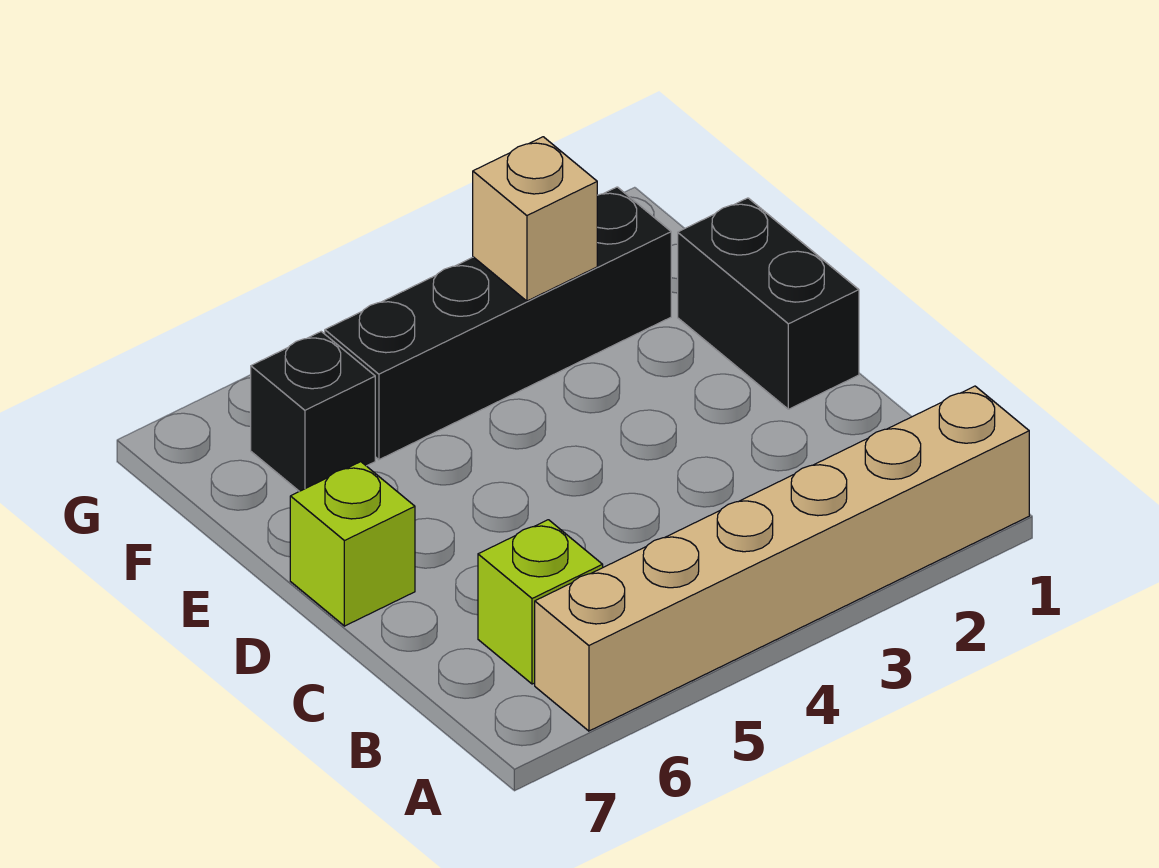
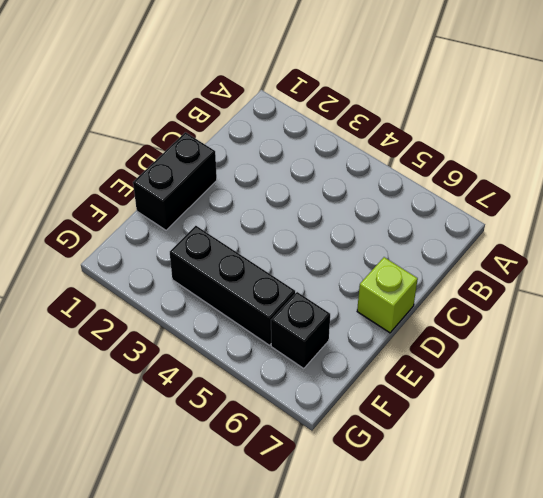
black brick F3:F5 level 1 -> black brick F2:F5 level 1
none -> tan brick A1:A6 level 1
none -> lime brick B6 level 1

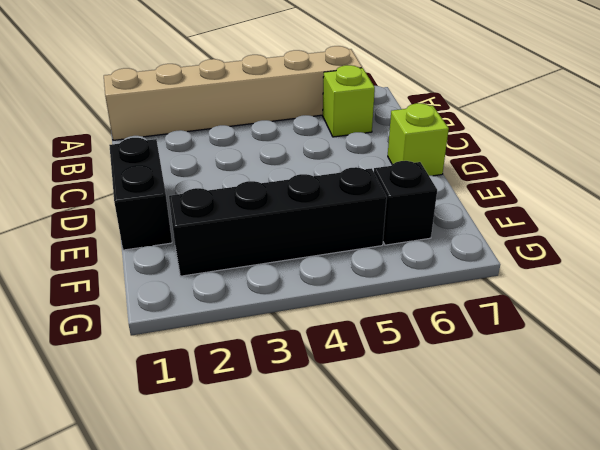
none -> tan brick F3 level 2

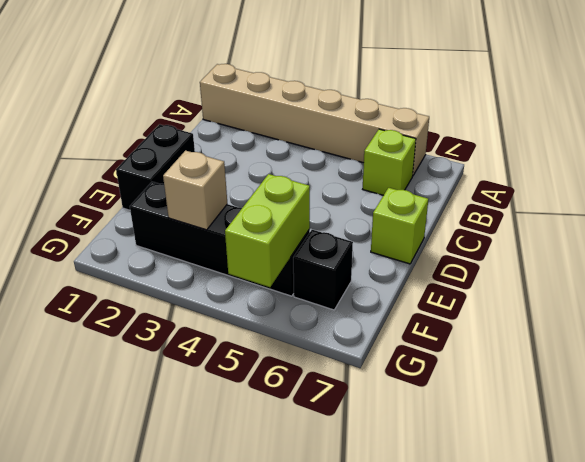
lime brick F5:G5 level 2 -> none

